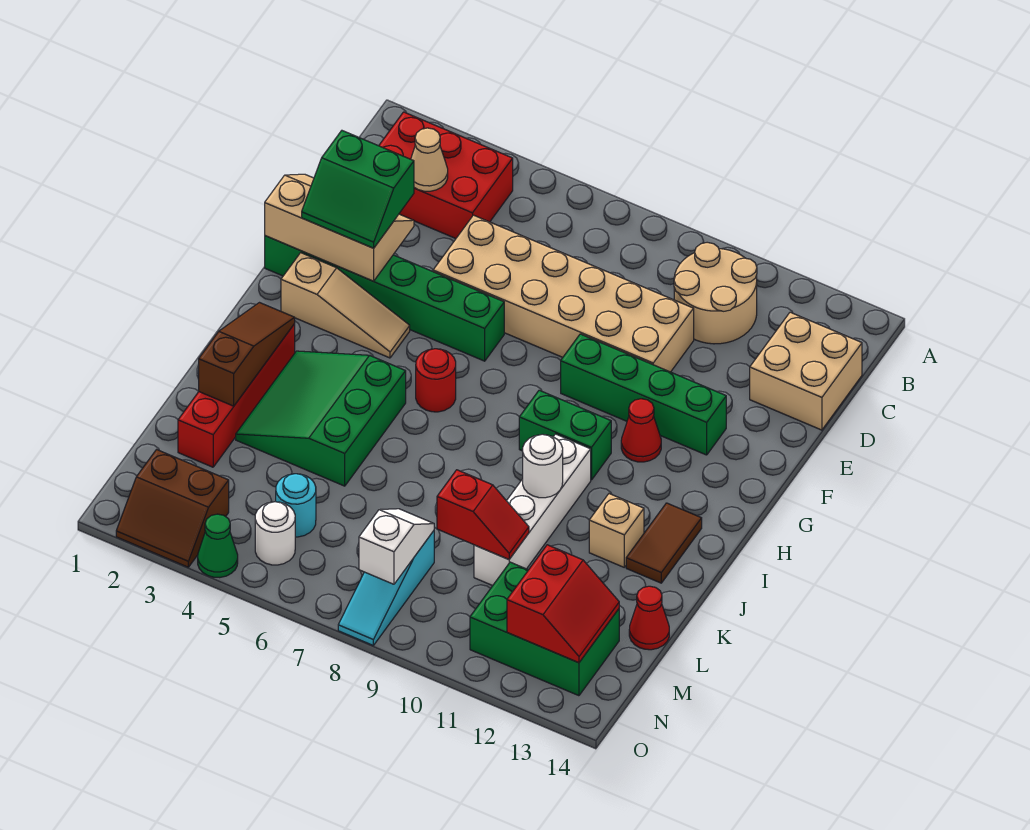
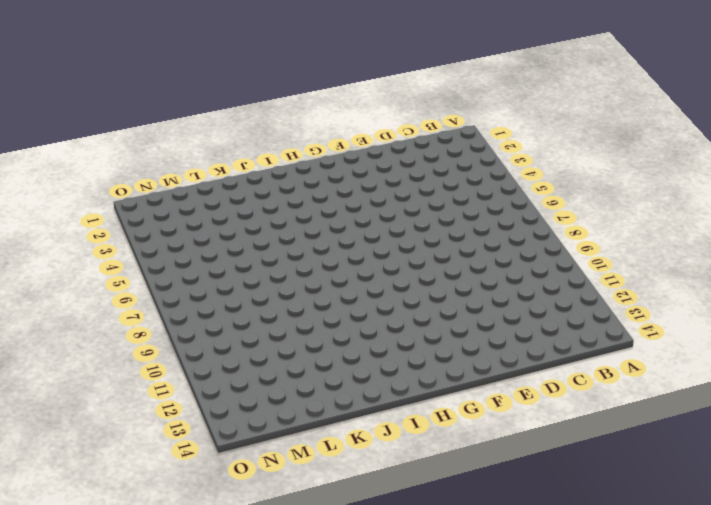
none -> red brick B2:C4 level 1
none -> tan round brick B10:C11 level 1
none -> tan brick C13:D14 level 1
none -> tan brick D5:E10 level 1

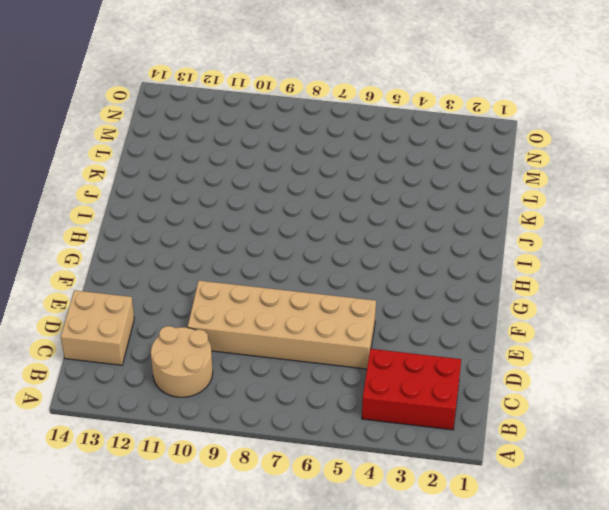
none -> green brick F1:F6 level 1
none -> green brick F9:F12 level 1
none -> tan slope G2:G4 level 1 top 2
none -> red cone G11 level 1

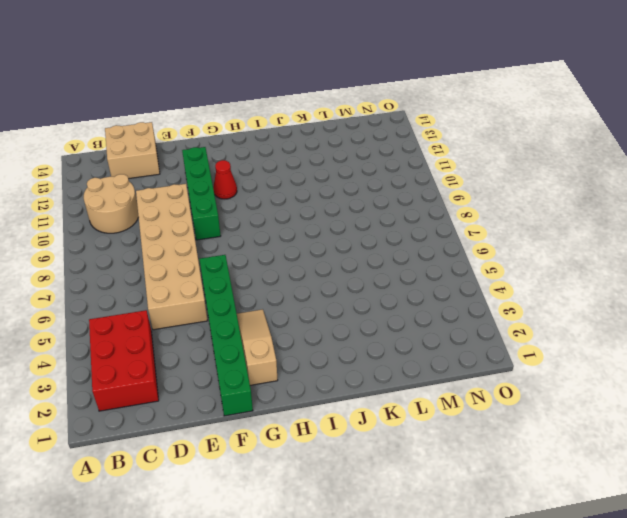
none -> red round brick H6 level 1
none -> green brick H9:H10 level 1
none -> red brick I2:L2 level 1
none -> green slope I3:K5 level 1 top 5

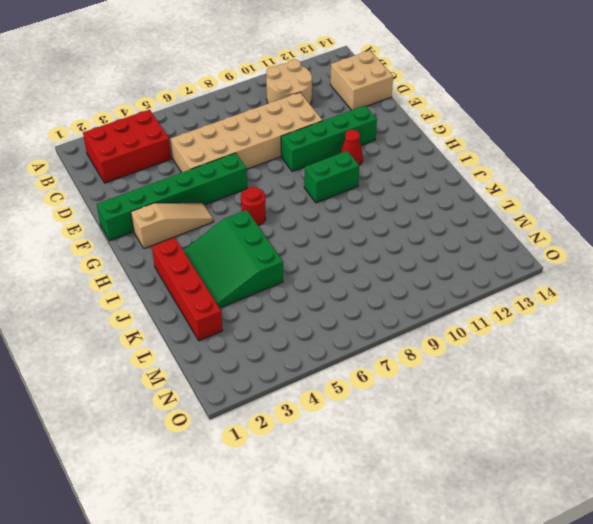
none -> white brick I10:L10 level 1
none -> brown tile I13:J13 level 1
none -> tan brick J12 level 1
none -> red cone L14 level 1

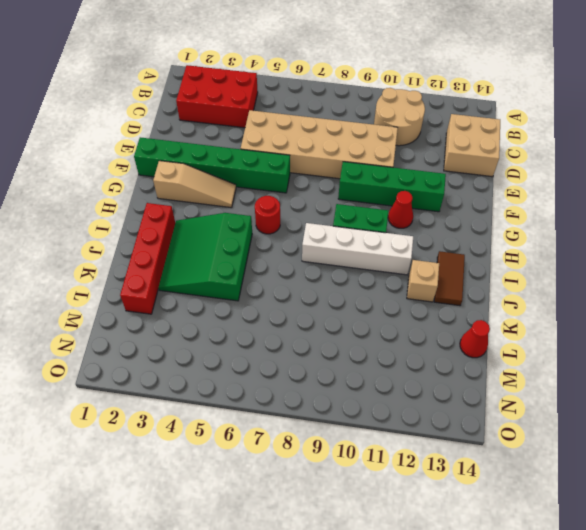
white brick I8:I11 level 1 -> white brick I10:L10 level 1
none -> cyan round brick M5 level 1
none -> cyan slope M8:O8 level 1 top M
none -> green brick M11:N13 level 1
none -> brown slope N2:O3 level 1 top N

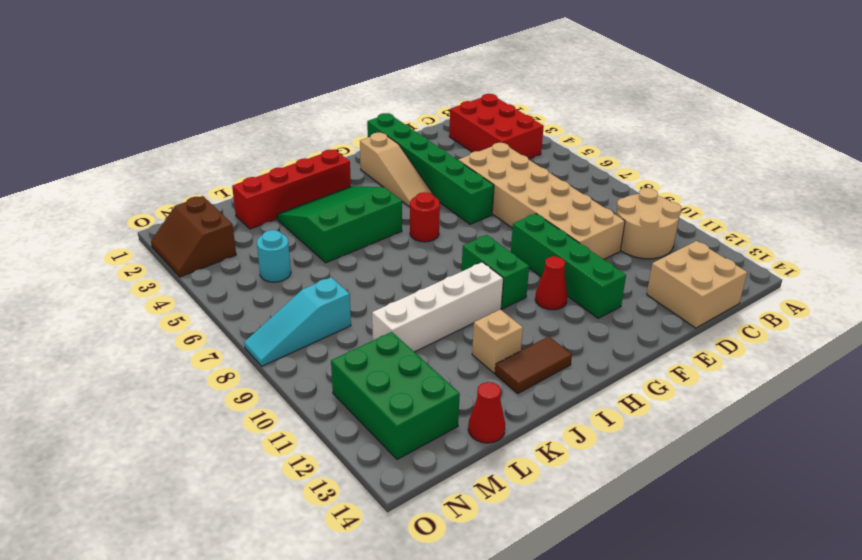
none -> white round brick N5 level 1
none -> green cone O4 level 1
none -> tan cone C3 level 2
none -> tan slope E1:F3 level 2 top F

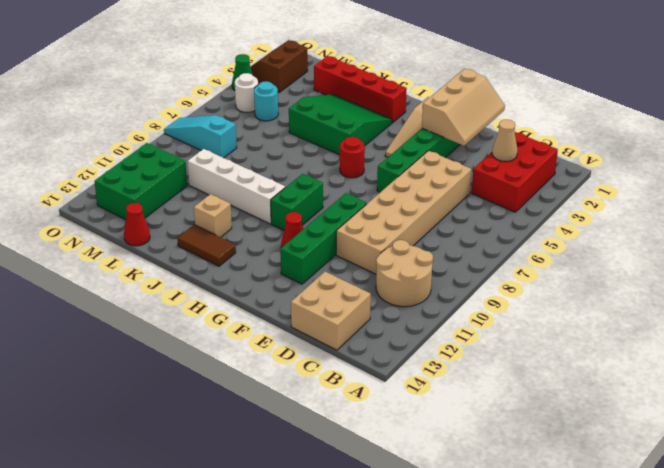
none -> brown slope I2:K2 level 2 top K
none -> white round brick J10 level 2
none -> red slope L9:L10 level 2 top 9
none -> white slope M8:N8 level 2 top N

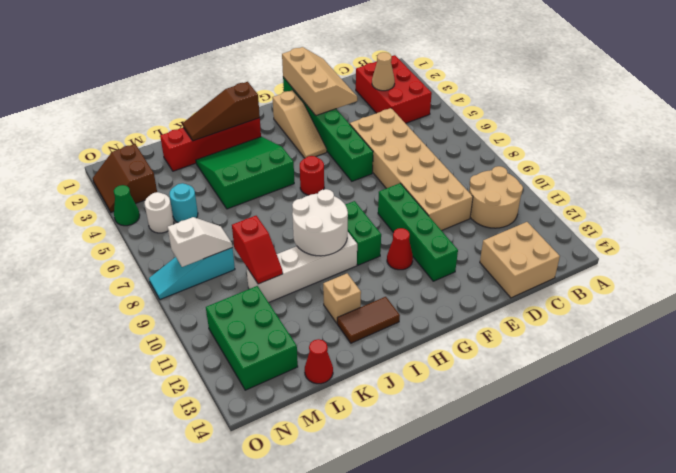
brown slope I2:K2 level 2 top I -> brown slope I2:K2 level 2 top K
white round brick I9:J10 level 2 -> white round brick J10 level 2
none -> red slope M12:N13 level 2 top 12
none -> green slope E2:F3 level 3 top E

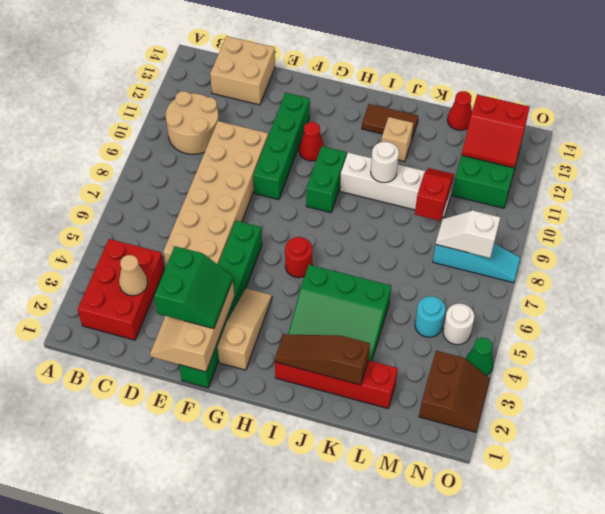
red slope M12:N13 level 2 top 13 -> red slope M12:N13 level 2 top 12

